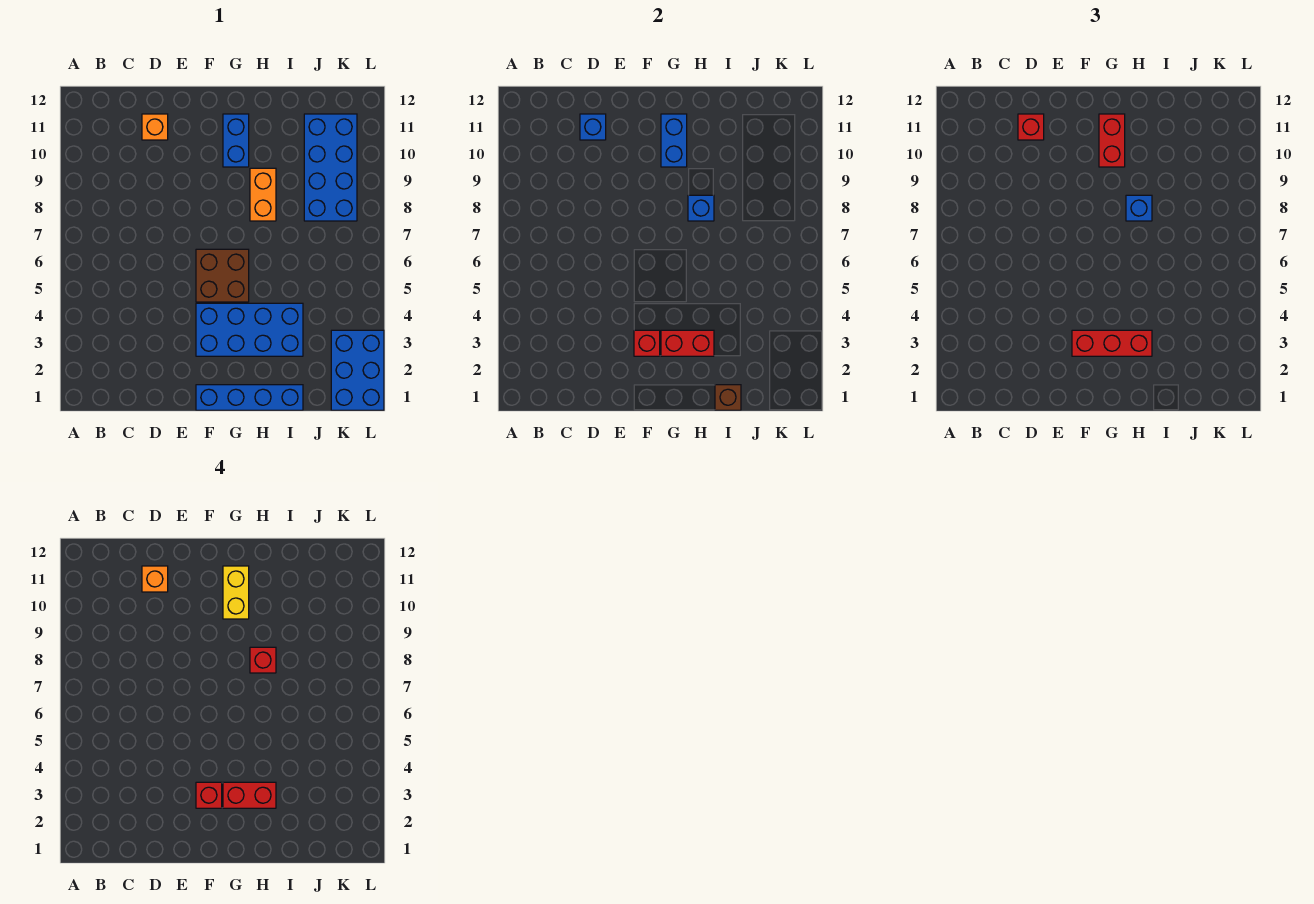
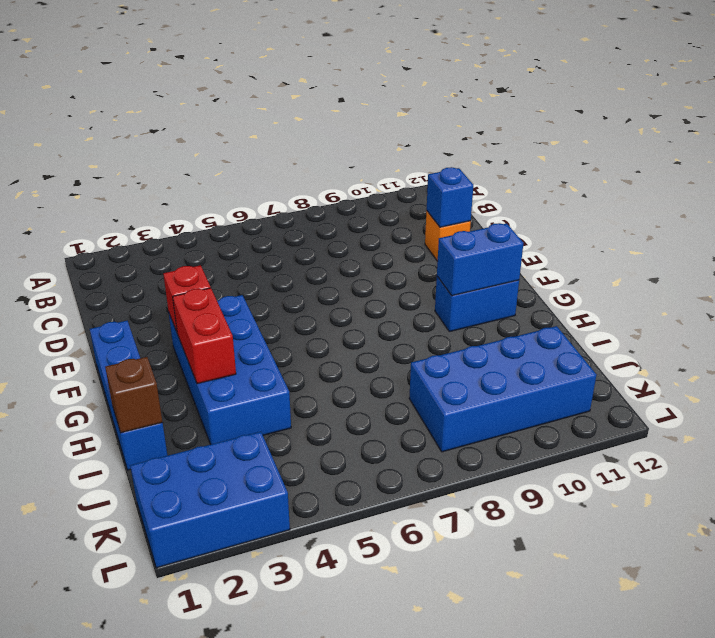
none -> brown brick F5:G6 level 1
none -> orange brick H8:H9 level 1
none -> blue brick H8 level 2

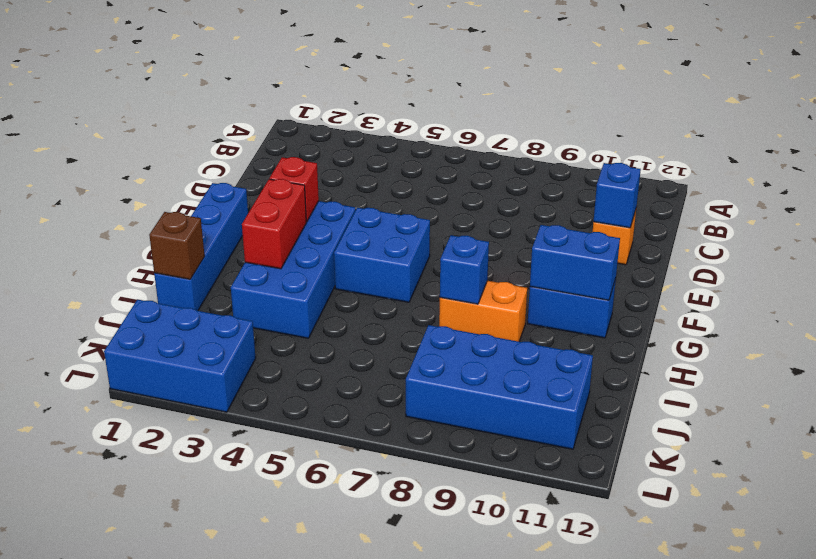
blue brick F5:G6 level 1 -> brown brick F5:G6 level 1
none -> red brick D11 level 3
none -> red brick F3:H3 level 3
none -> red brick G10:G11 level 3

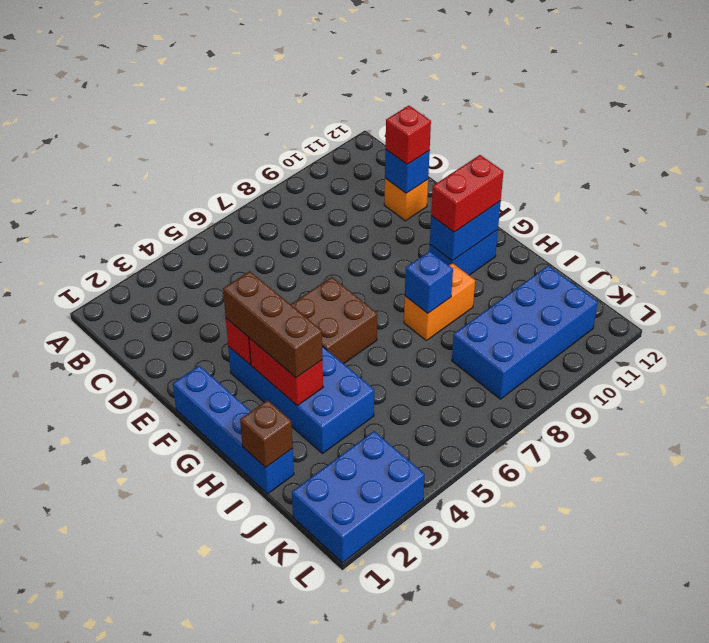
brown brick F3:H3 level 3 -> red brick F3:H3 level 3
none -> blue brick H8 level 3
none -> orange brick D11 level 4
none -> red brick F3 level 4

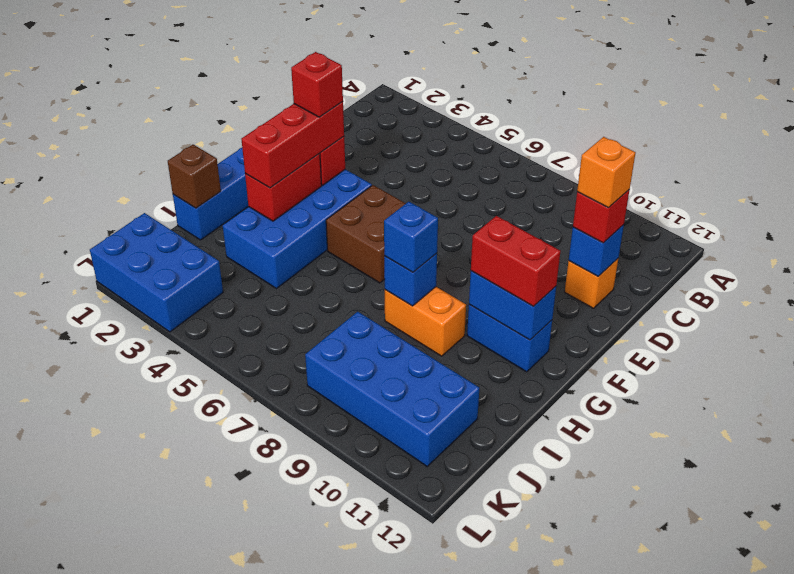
none -> red brick G3:H3 level 4
none -> yellow brick G10:G11 level 4
none -> red brick H8 level 4

